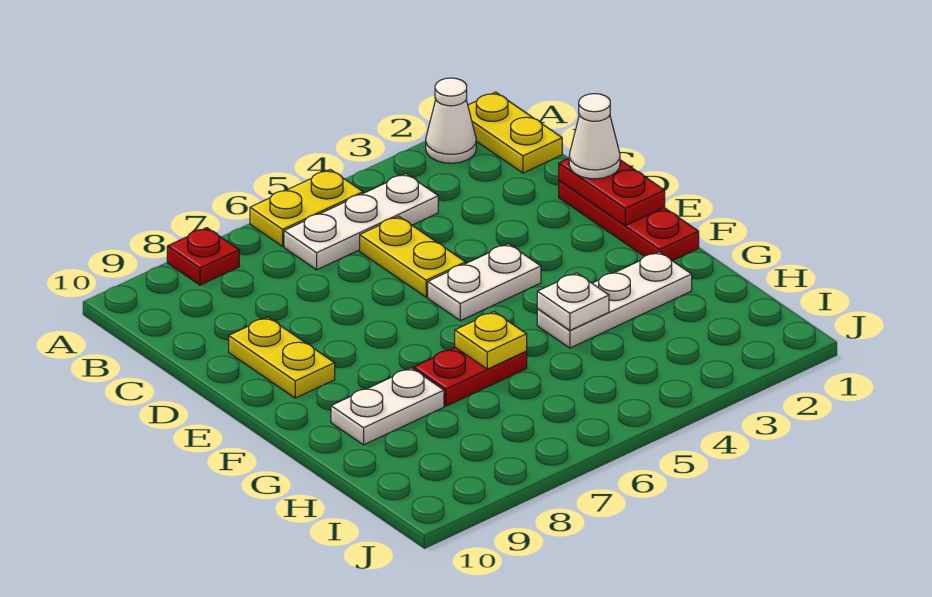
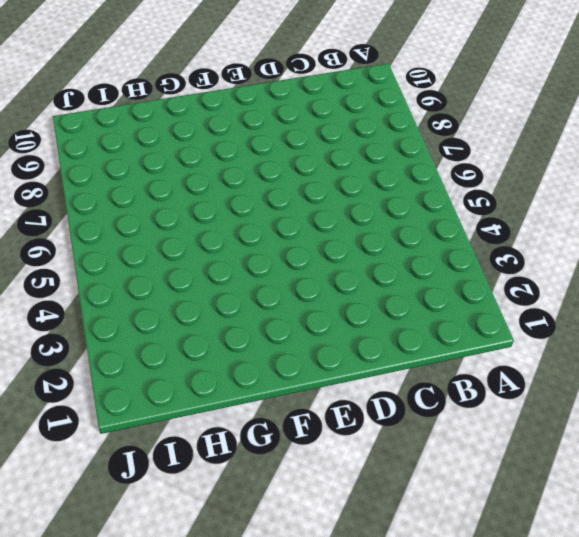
none -> yellow plate A1:B1 level 1
none -> white cone A2 level 1
none -> yellow plate A5:A6 level 1

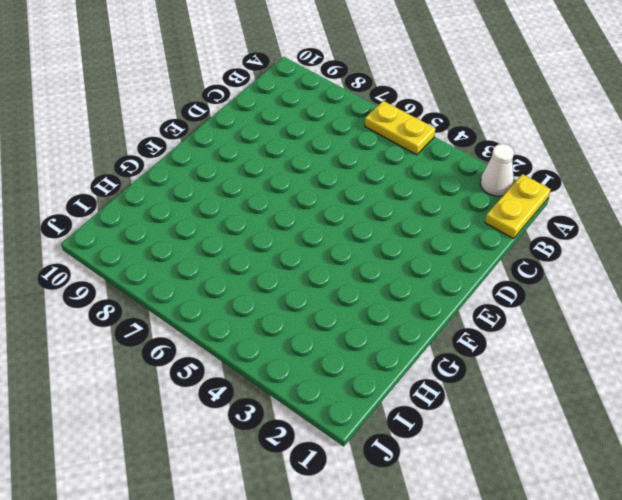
none -> red plate A8 level 1
none -> white plate B4:B6 level 1
none -> yellow plate C5:D5 level 1

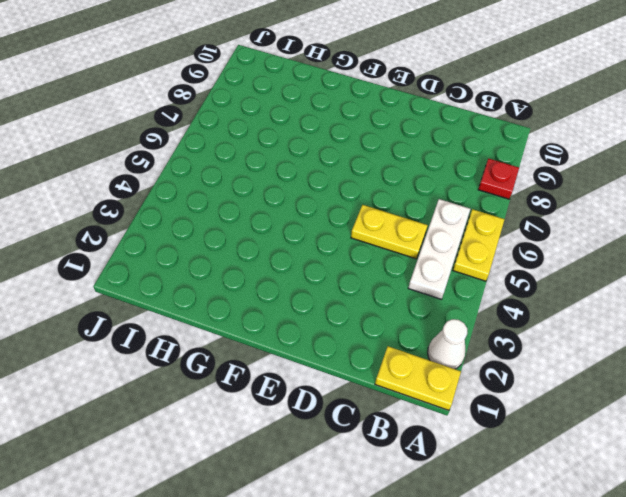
none -> red plate D1:F1 level 1
none -> yellow plate D9:E9 level 1
none -> white plate E4:E5 level 1

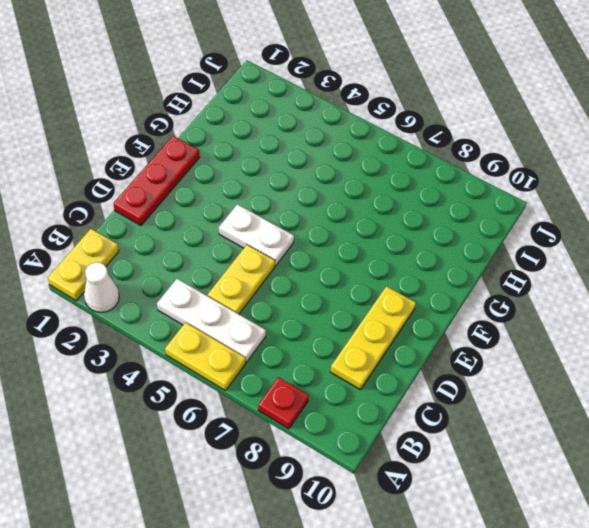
yellow plate C9:E9 level 1 -> yellow plate D9:E9 level 1
none -> white plate G2:G4 level 1
none -> red plate G6:G7 level 1
none -> white plate G8:G9 level 1

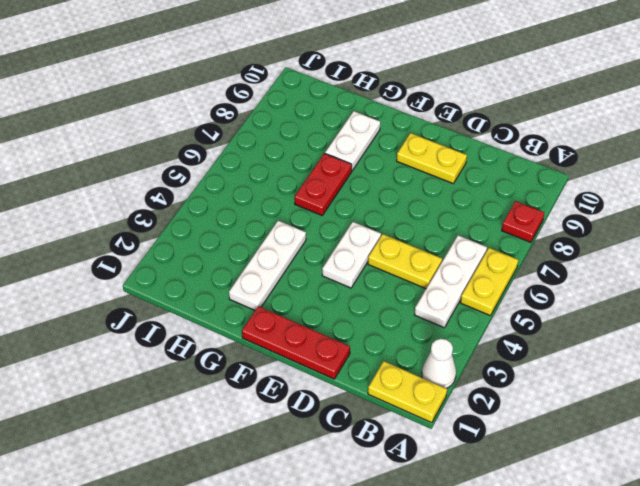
none -> red plate D1:E1 level 2
none -> white plate G4 level 2
none -> yellow plate G6 level 2

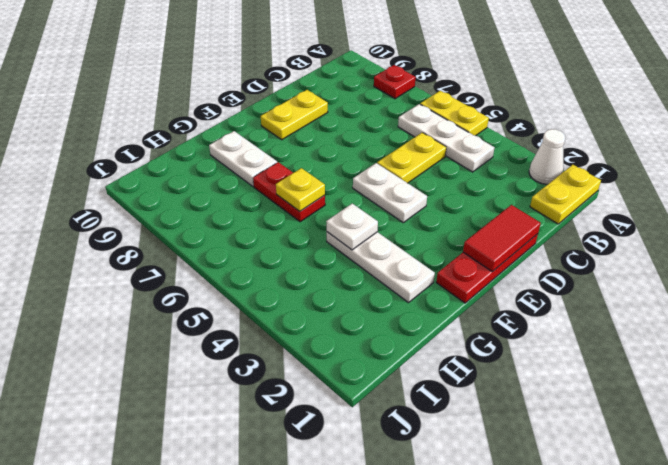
red tile D1:E1 level 2 -> red plate D1:E1 level 2
none -> white cone D1 level 3

